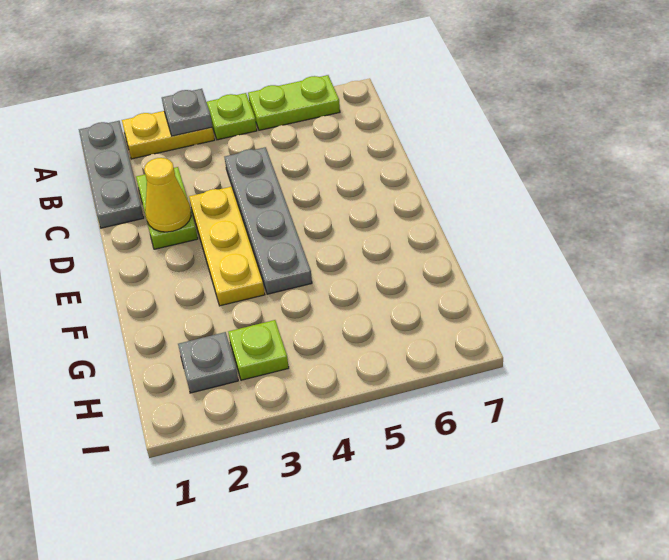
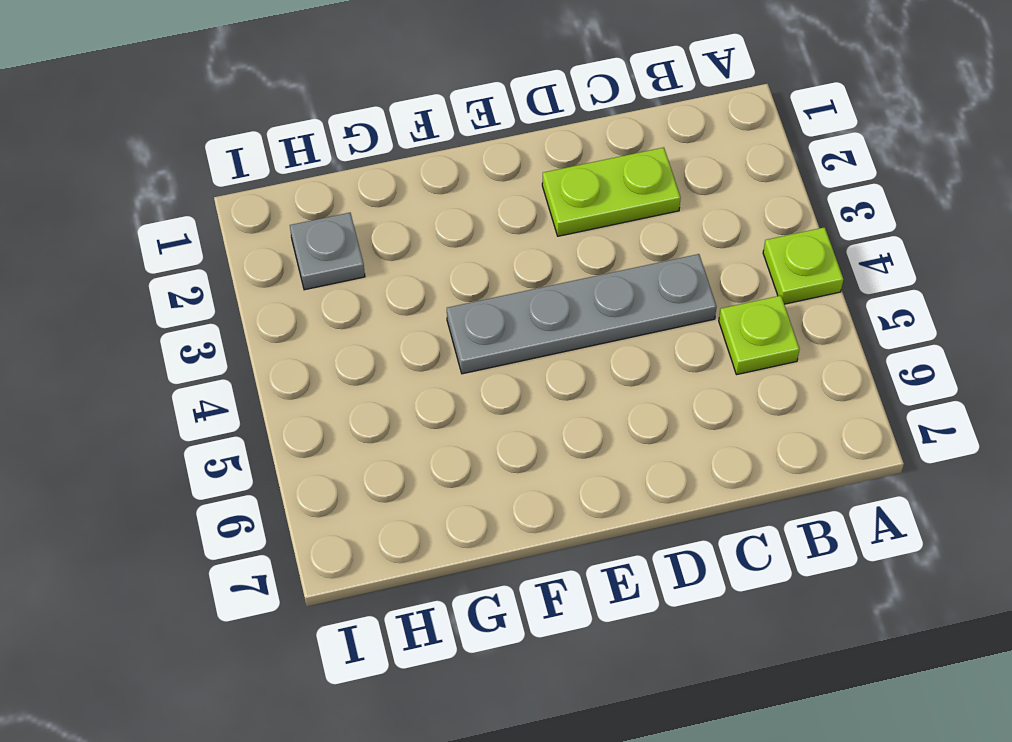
lime plate B5 level 1 -> lime plate H3 level 1
none -> grey plate A1:C1 level 1
none -> yellow plate A2:A3 level 1

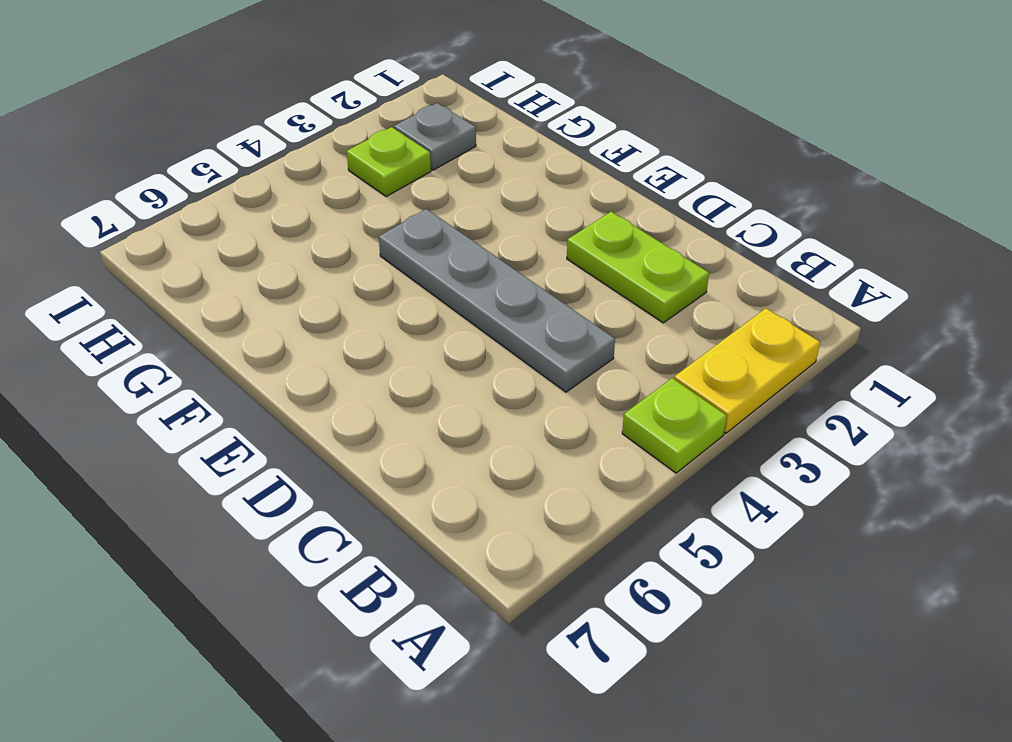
none -> grey plate A1:C1 level 1
none -> lime plate A5:A6 level 1

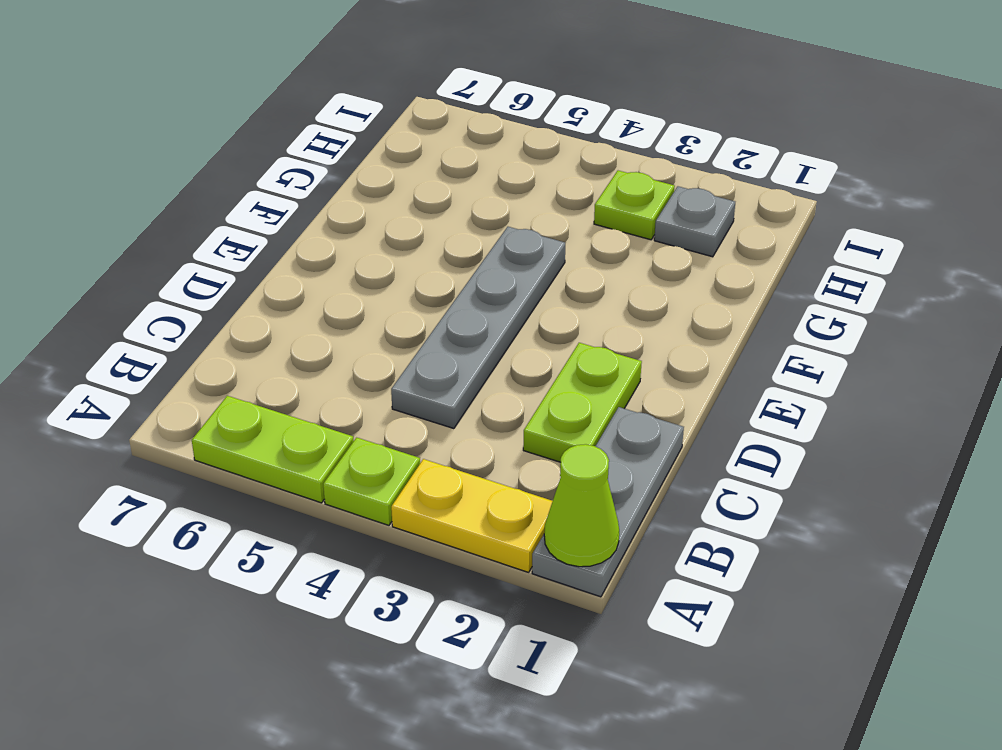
lime cone A1 level 2 -> none
none -> yellow plate D3:F3 level 1
none -> grey plate A3 level 2

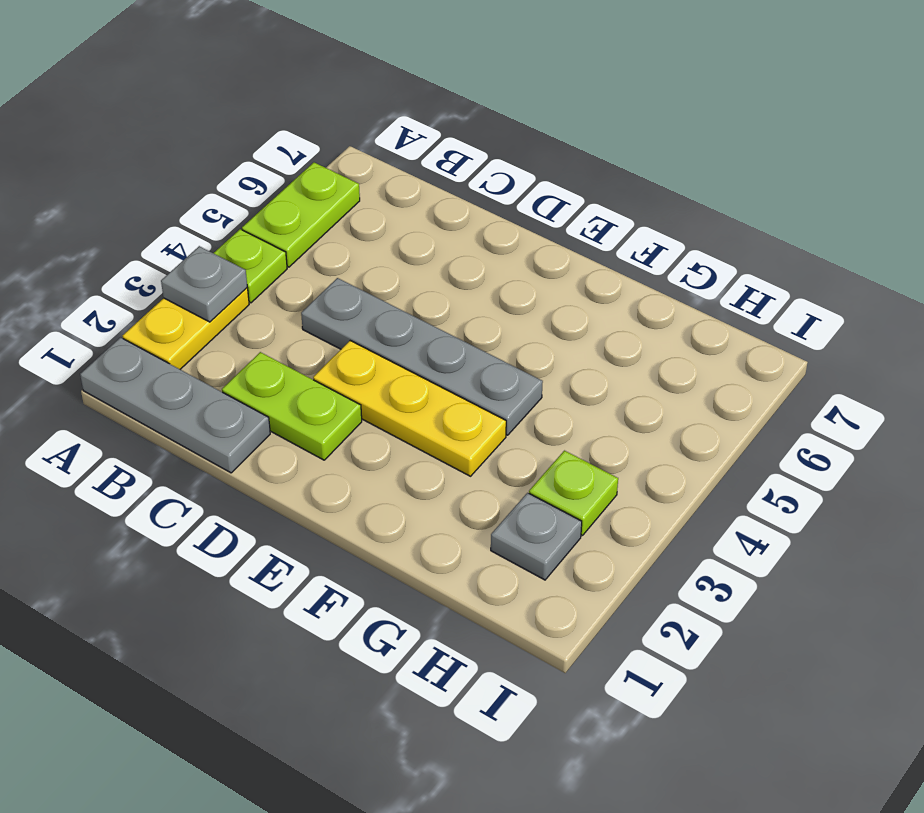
none -> yellow cone D2 level 2

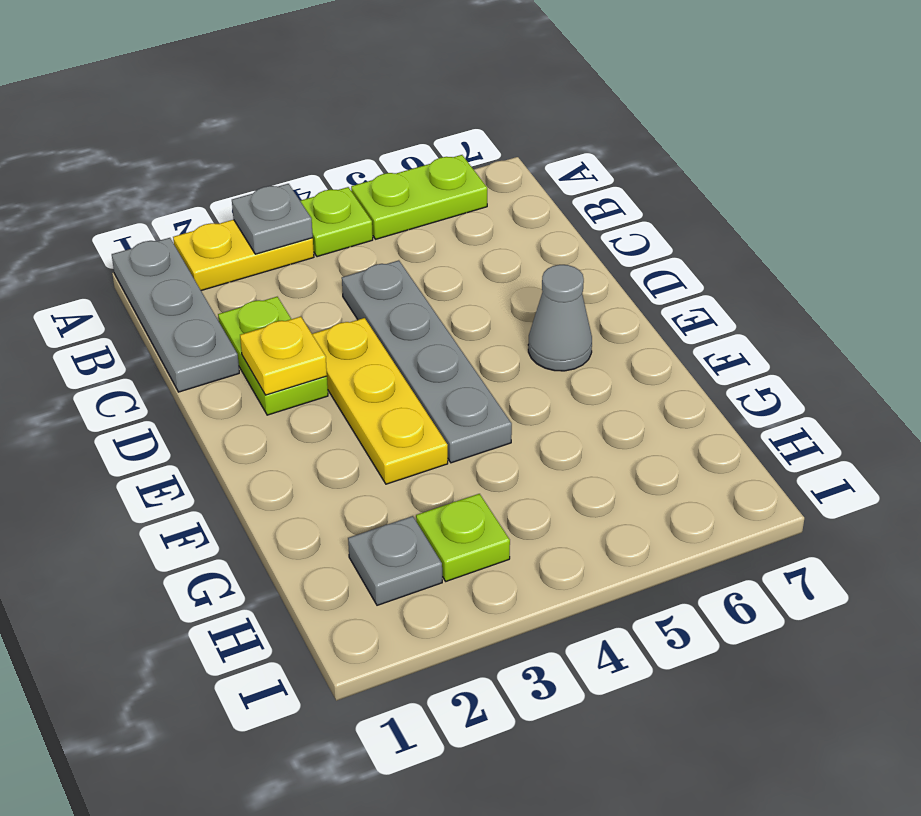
yellow plate D2 level 2 -> yellow cone D2 level 2
grey cone E6 level 1 -> none

